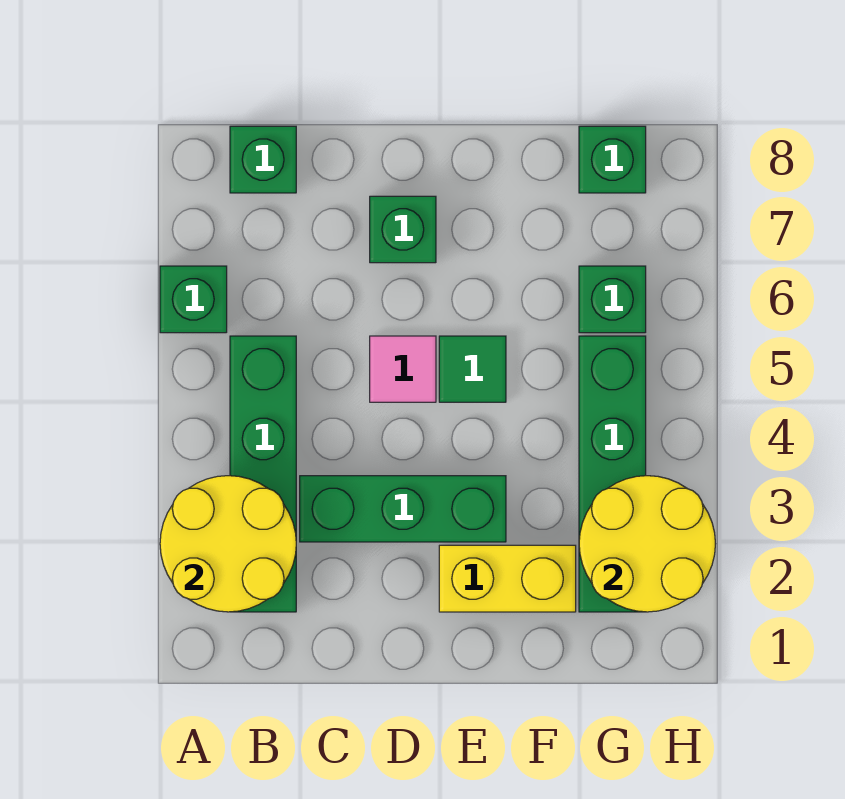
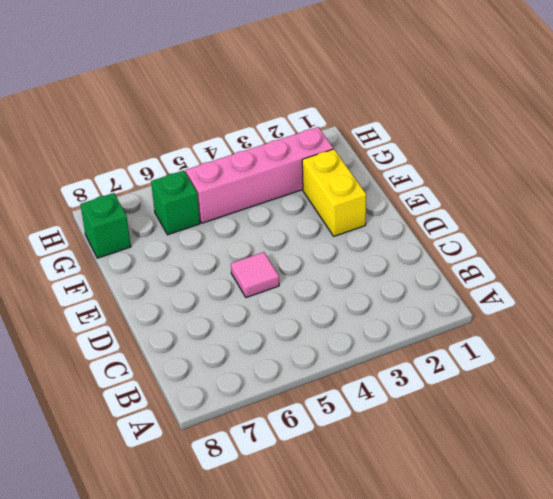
pink brick G2:G5 level 1 -> green brick G2:G5 level 1
none -> green brick A6 level 1
none -> green brick B2:B5 level 1
none -> green brick B8 level 1

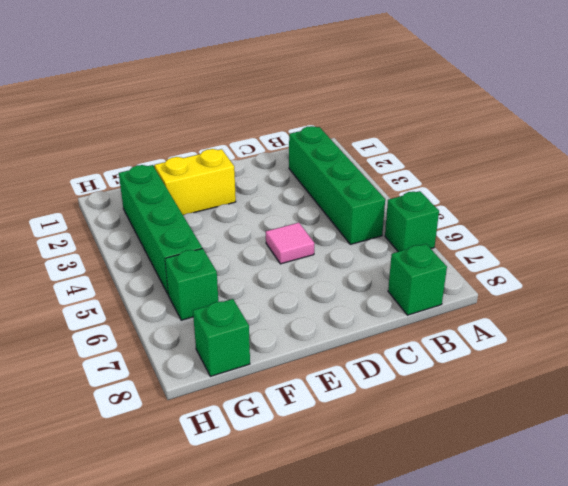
none -> green brick C3:E3 level 1
none -> green brick D7 level 1
none -> green tile E5 level 1

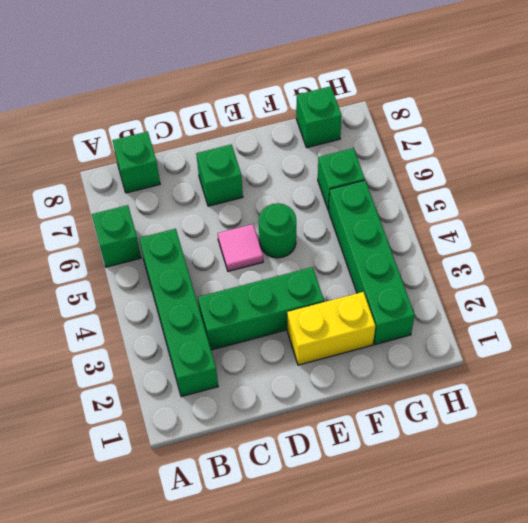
green round brick E5 level 1 -> green tile E5 level 1
none -> yellow round brick A2:B3 level 2
none -> yellow round brick G2:H3 level 2

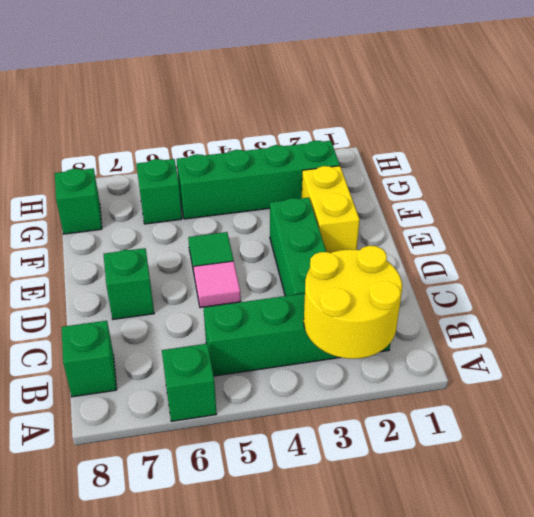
none -> yellow round brick G2:H3 level 2

